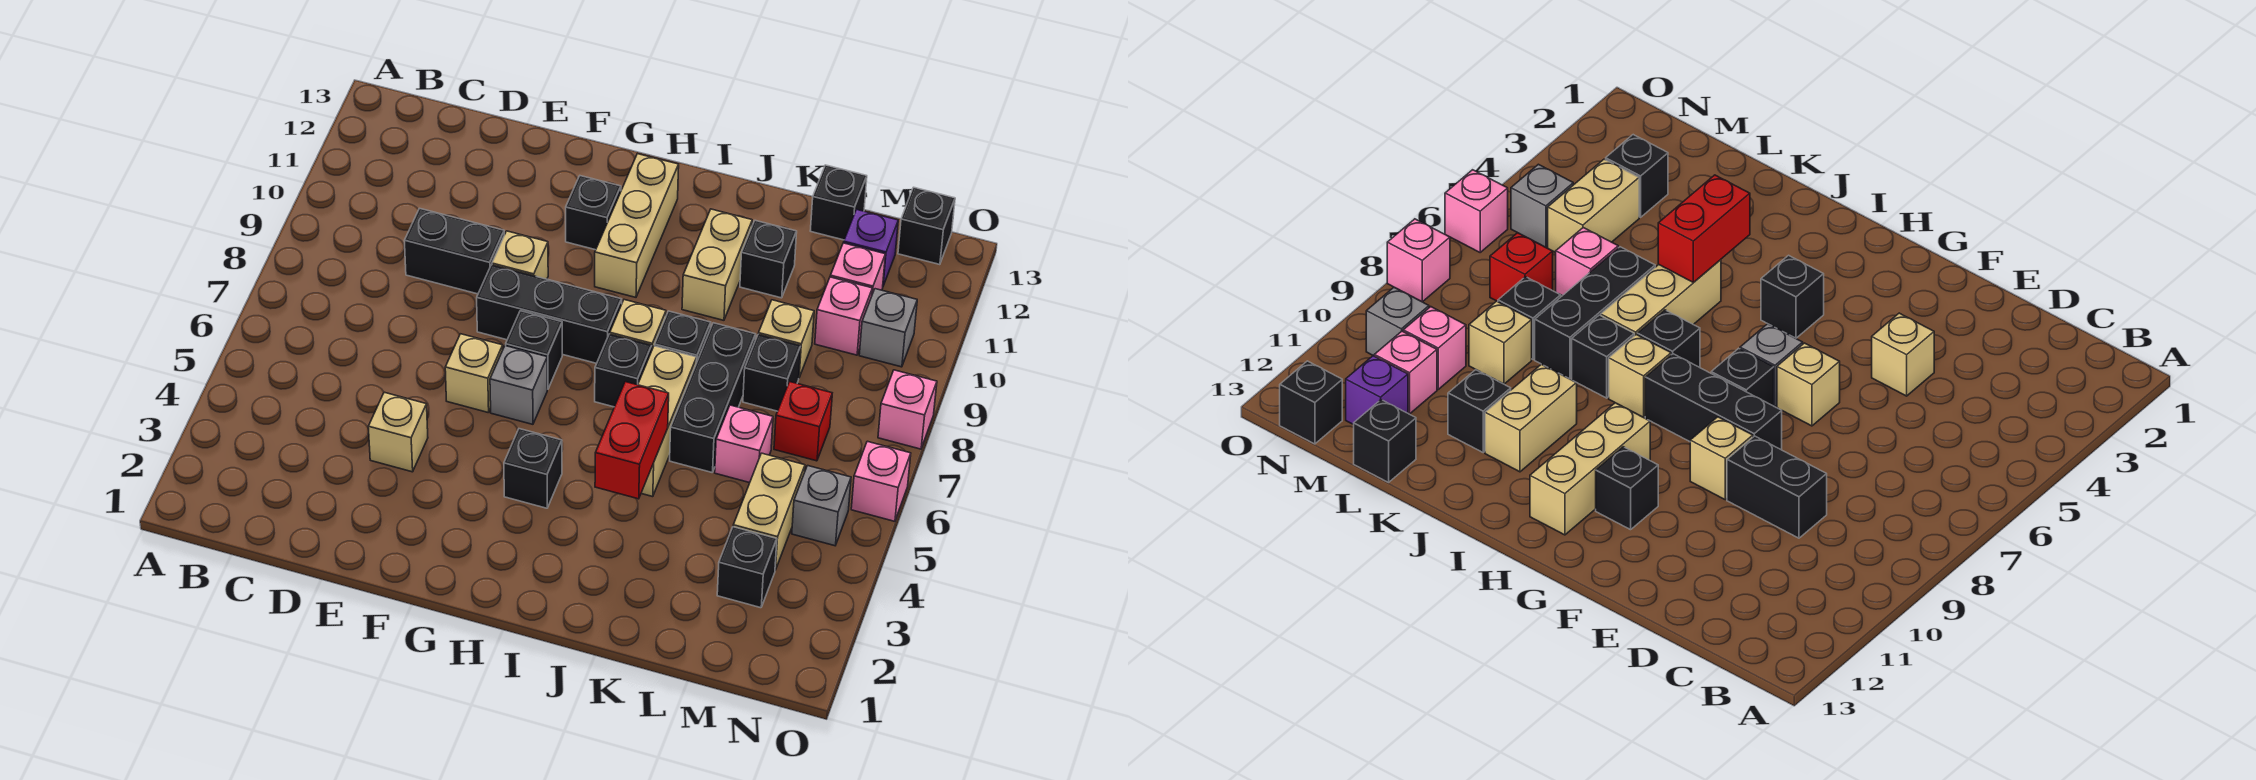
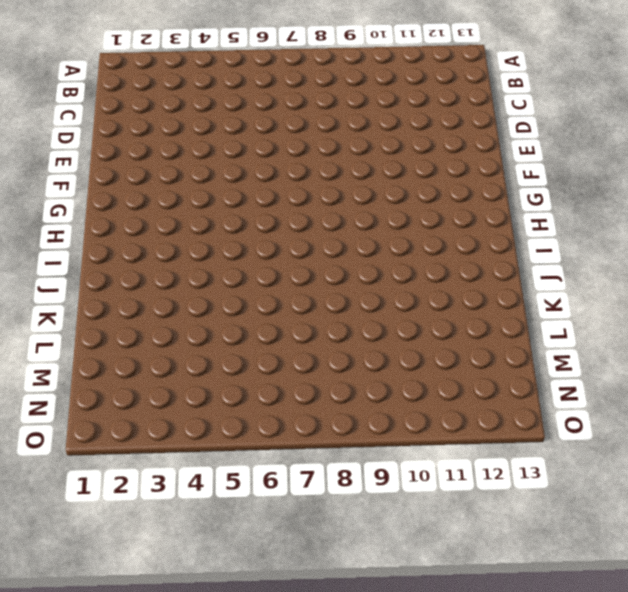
none -> black brick D9:E9 level 1
none -> tan brick E4 level 1
none -> tan brick F6 level 1
none -> black brick F8:H8 level 1

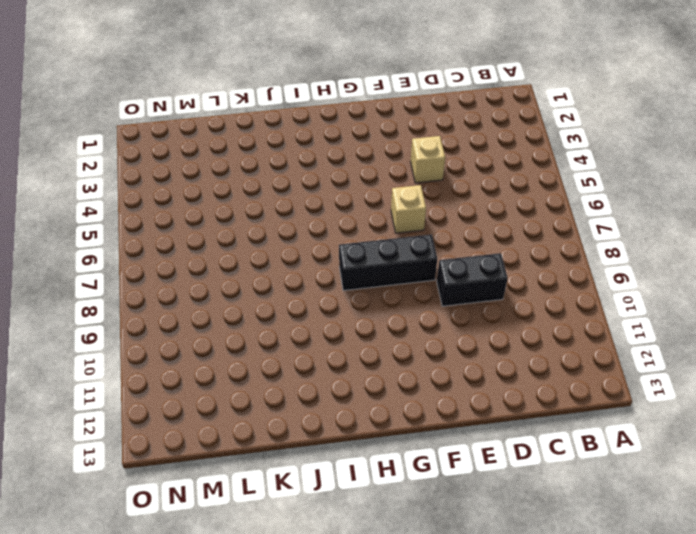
none -> tan brick F9 level 1
none -> grey brick G6 level 1
none -> black brick G7 level 1
none -> black brick G11 level 1

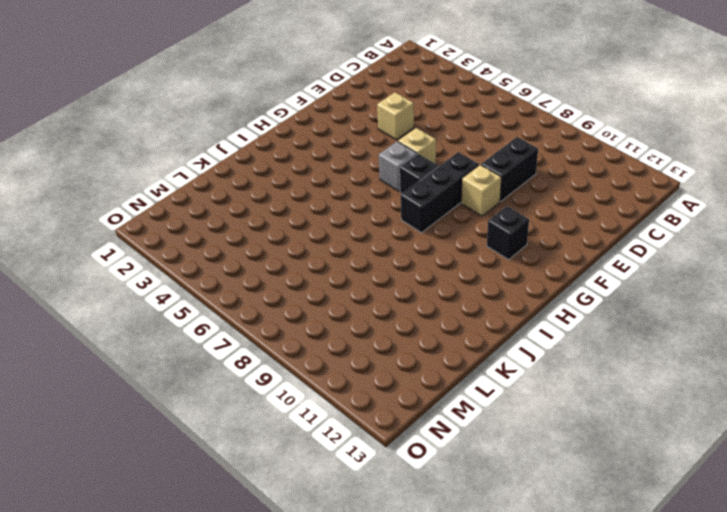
none -> black brick H4 level 1
none -> tan brick H10:H12 level 1
none -> black brick I7 level 1
none -> tan brick I8 level 1

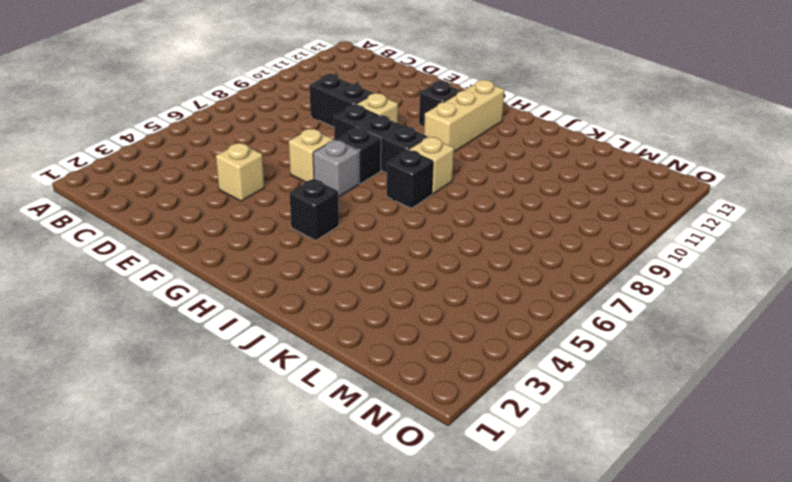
none -> tan brick J5:J7 level 1
none -> black brick J8 level 1
none -> tan brick J10:J11 level 1
none -> black brick K6:K8 level 1

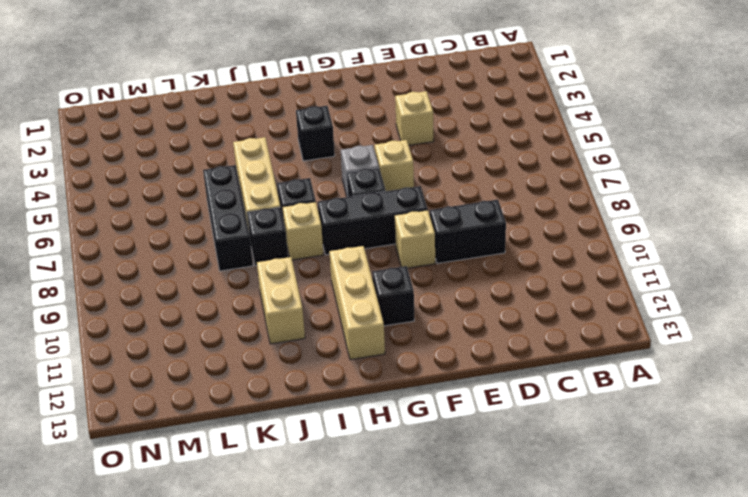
none -> black brick K11 level 1
none -> pink brick L6 level 1
none -> black brick L8 level 1
none -> tan brick L9 level 1

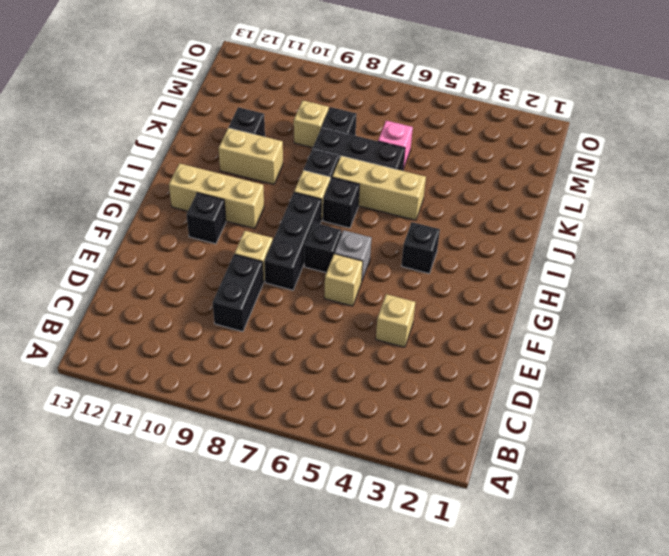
none -> black brick L13 level 1
none -> black brick M3 level 1
none -> tan brick M4:M5 level 1
none -> red brick M7 level 1

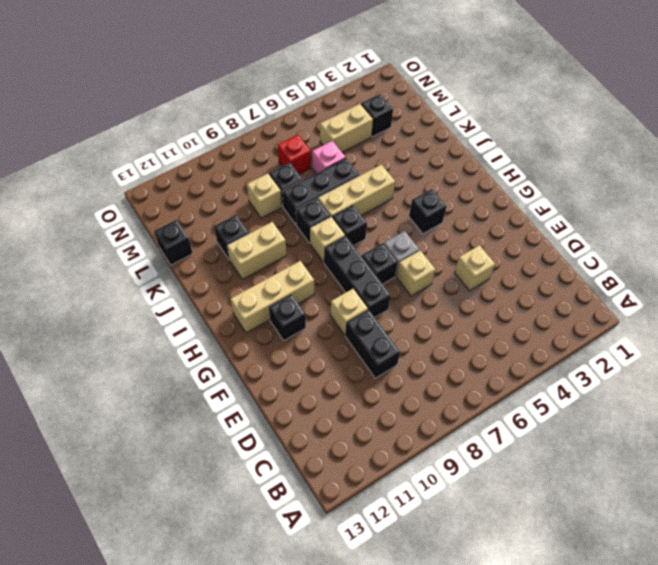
none -> pink brick M10 level 1
none -> pink brick M11 level 1
none -> purple brick M12 level 1
none -> grey brick N5 level 1

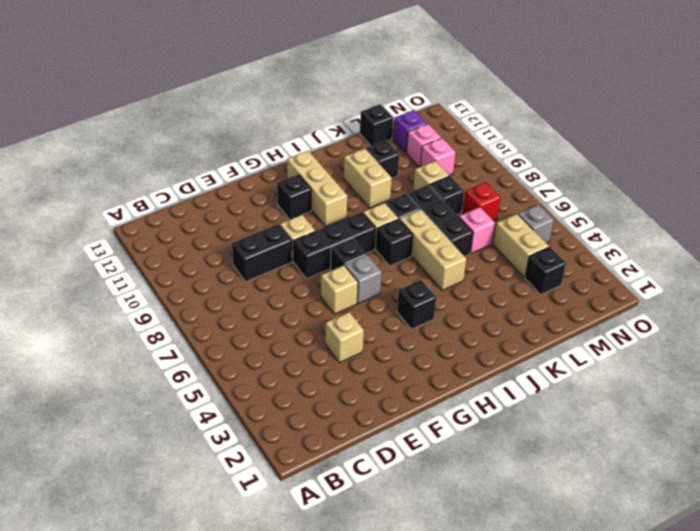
none -> grey brick N10 level 1
none -> black brick N13 level 1
none -> pink brick O6 level 1
none -> pink brick O8 level 1

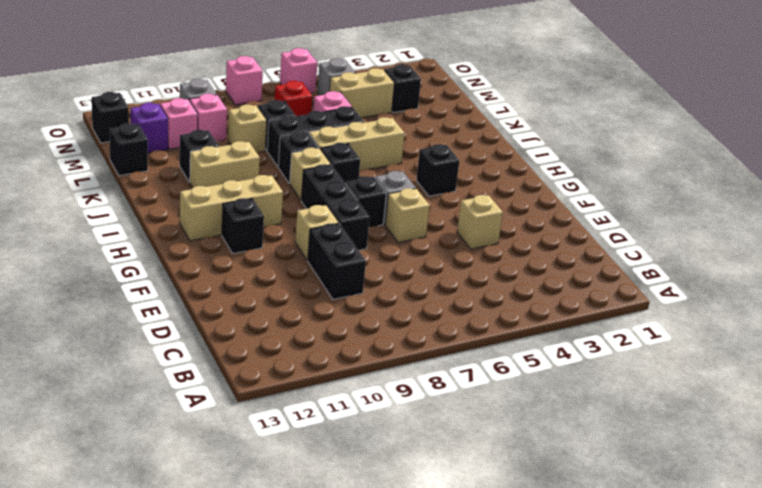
none -> red brick J4:J5 level 2

